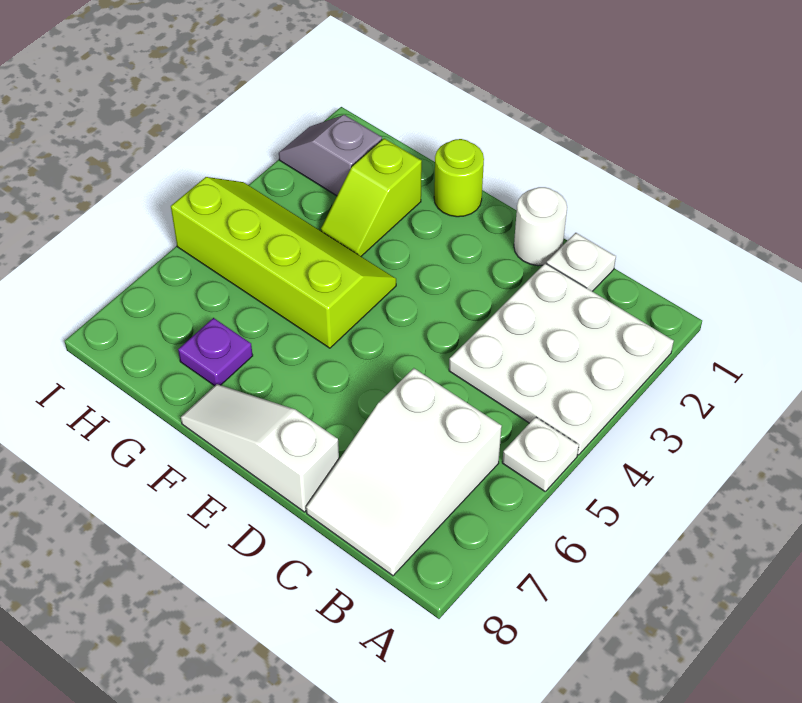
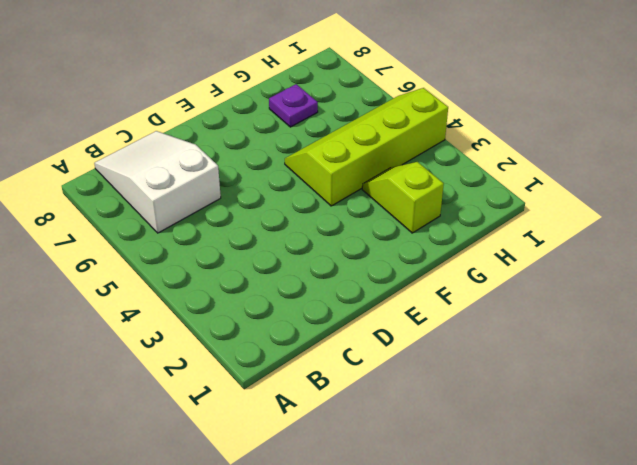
lime slope F4:I5 level 1 top 4 -> lime slope F4:I5 level 1 top 5
none -> white plate A2:C4 level 1
none -> white plate A5 level 1

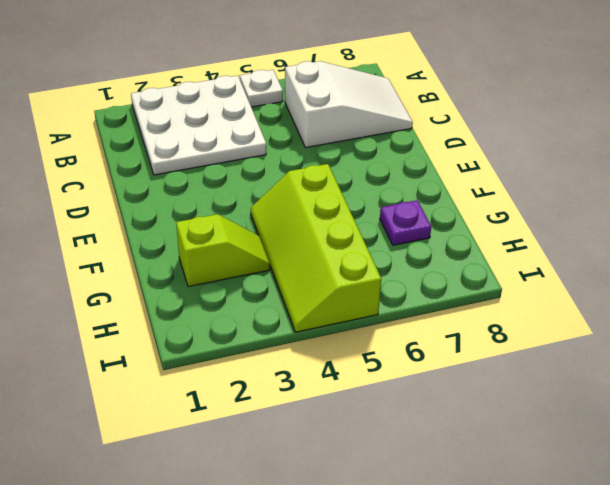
none -> white plate C1 level 1
none -> white round brick D1 level 1

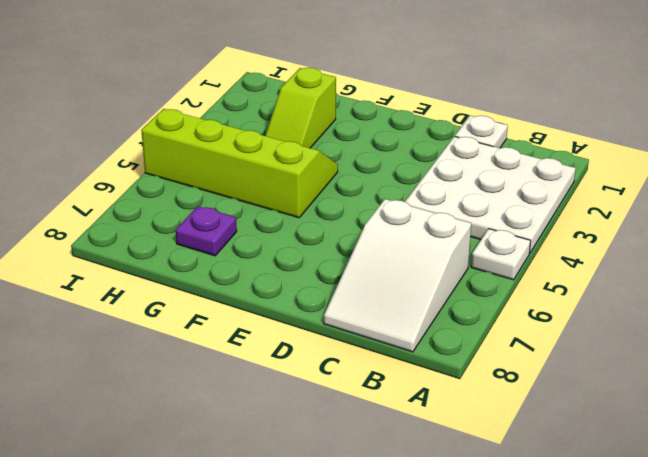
none -> white round brick D1 level 1
none -> white slope D8:F8 level 1 top D

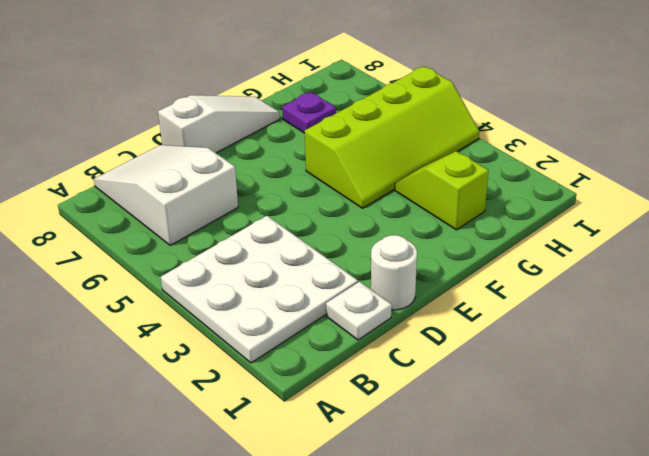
none -> white plate A5 level 1
none -> lime round brick F1 level 1

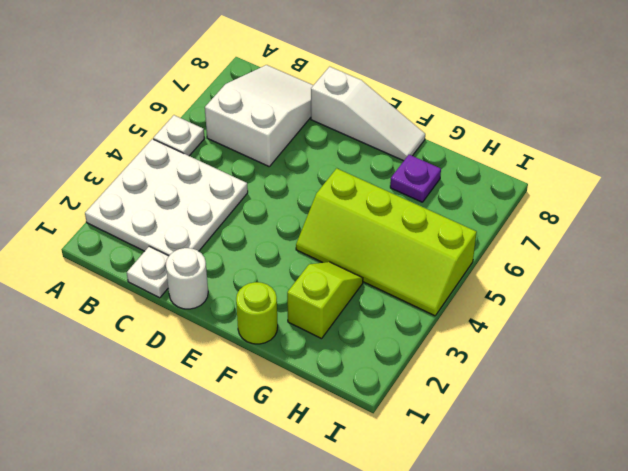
none -> grey slope H2:I2 level 1 top H

